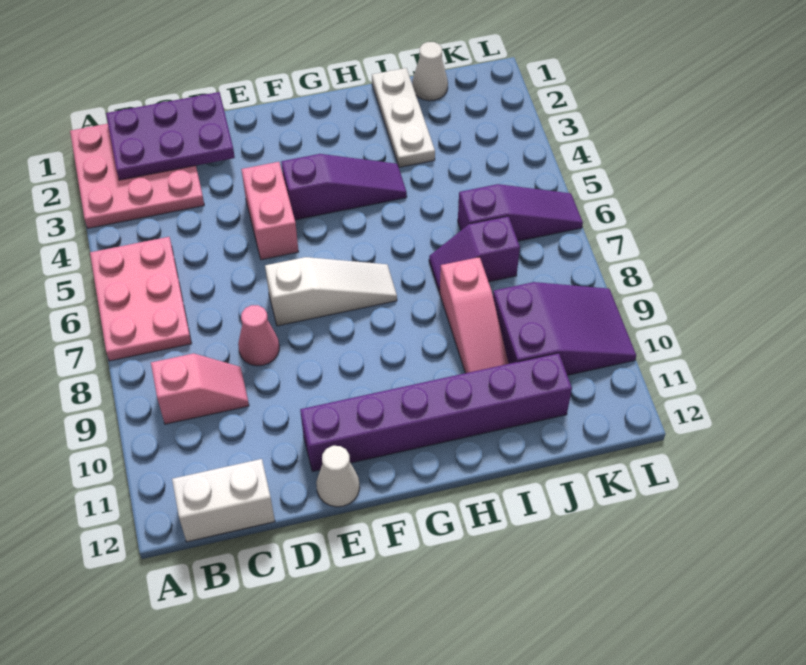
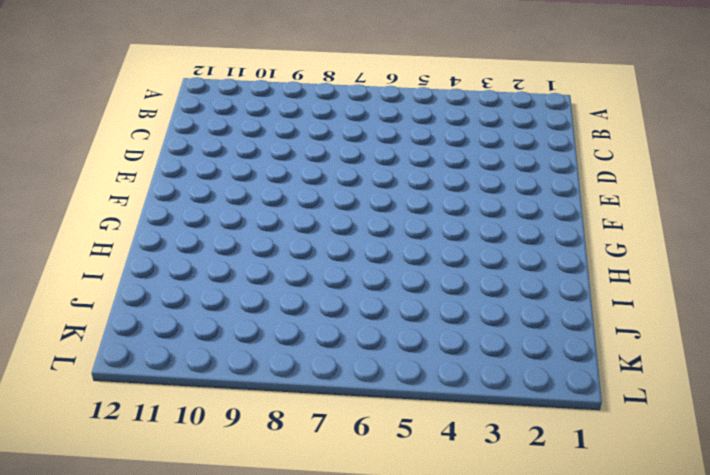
none -> pink plate A1:C3 level 1
none -> pink plate A5:B7 level 1
none -> pink slope B9:C9 level 1 top B

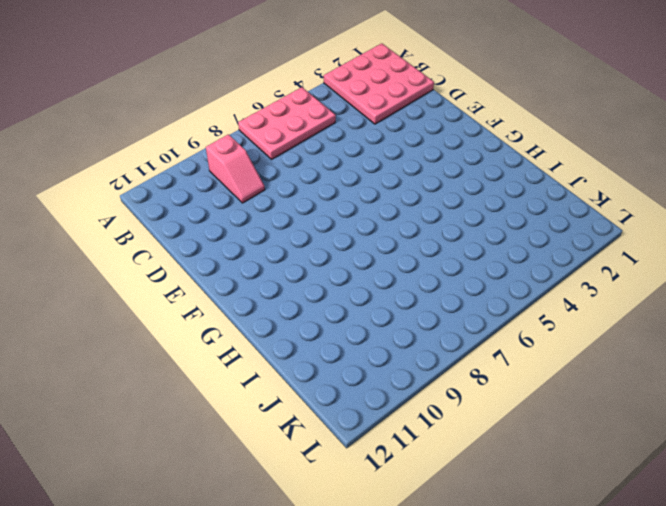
none -> white brick B12:C12 level 1
none -> pink cone D8 level 1
none -> pink brick E4:E5 level 1

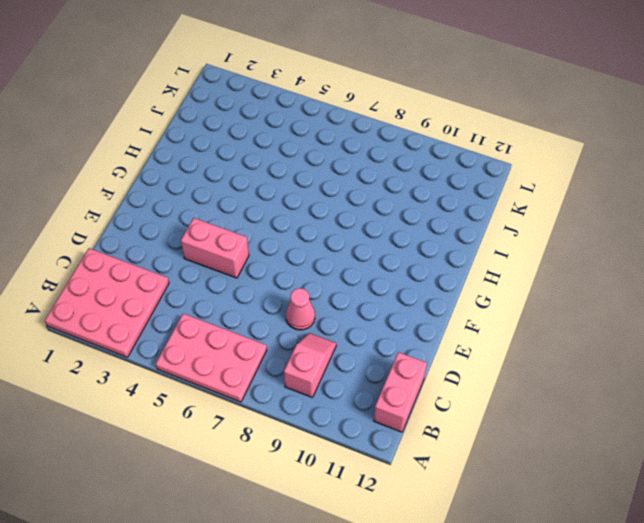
pink brick B12:C12 level 1 -> white brick B12:C12 level 1
none -> white slope E7:G7 level 1 top E
none -> purple brick E11:J11 level 1
none -> white cone E12 level 1

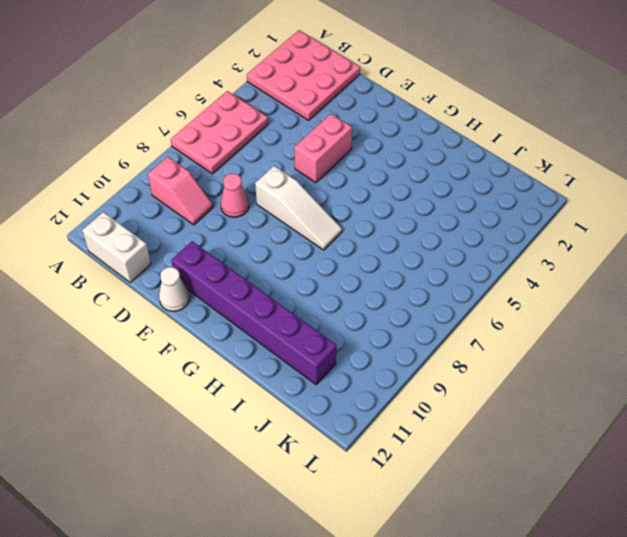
none -> purple slope F4:H4 level 1 top F
none -> white plate I1:I3 level 1
none -> purple slope I7:J7 level 1 top J

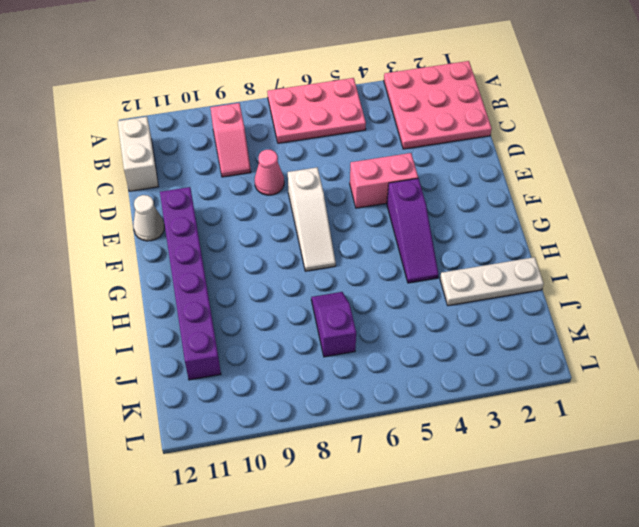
none -> pink slope I8:I10 level 1 top 8
none -> white cone J1 level 1
none -> purple slope J6:L6 level 1 top J

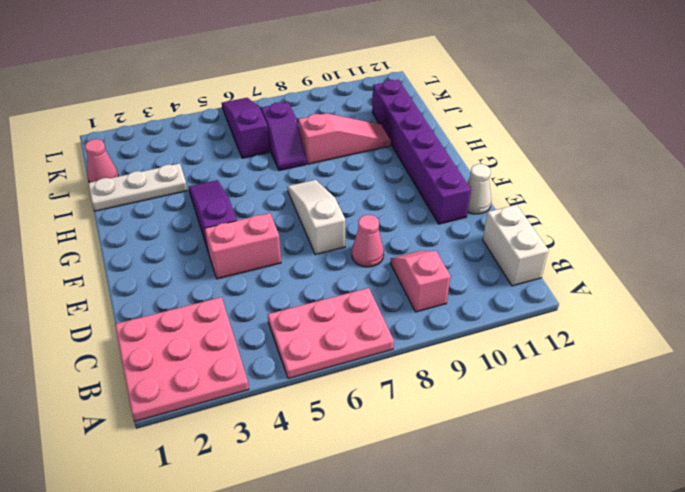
pink cone J1 level 1 -> white cone J1 level 1
none -> purple slope J9:L10 level 1 top J
none -> purple plate B1:D2 level 2

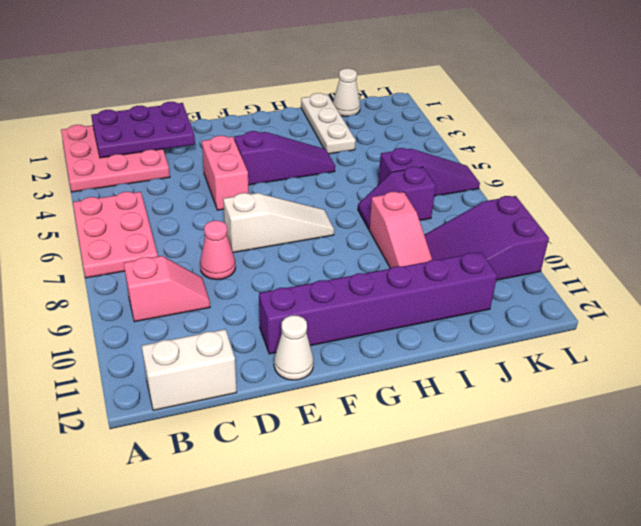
purple slope J9:L10 level 1 top L -> purple slope J9:L10 level 1 top J

